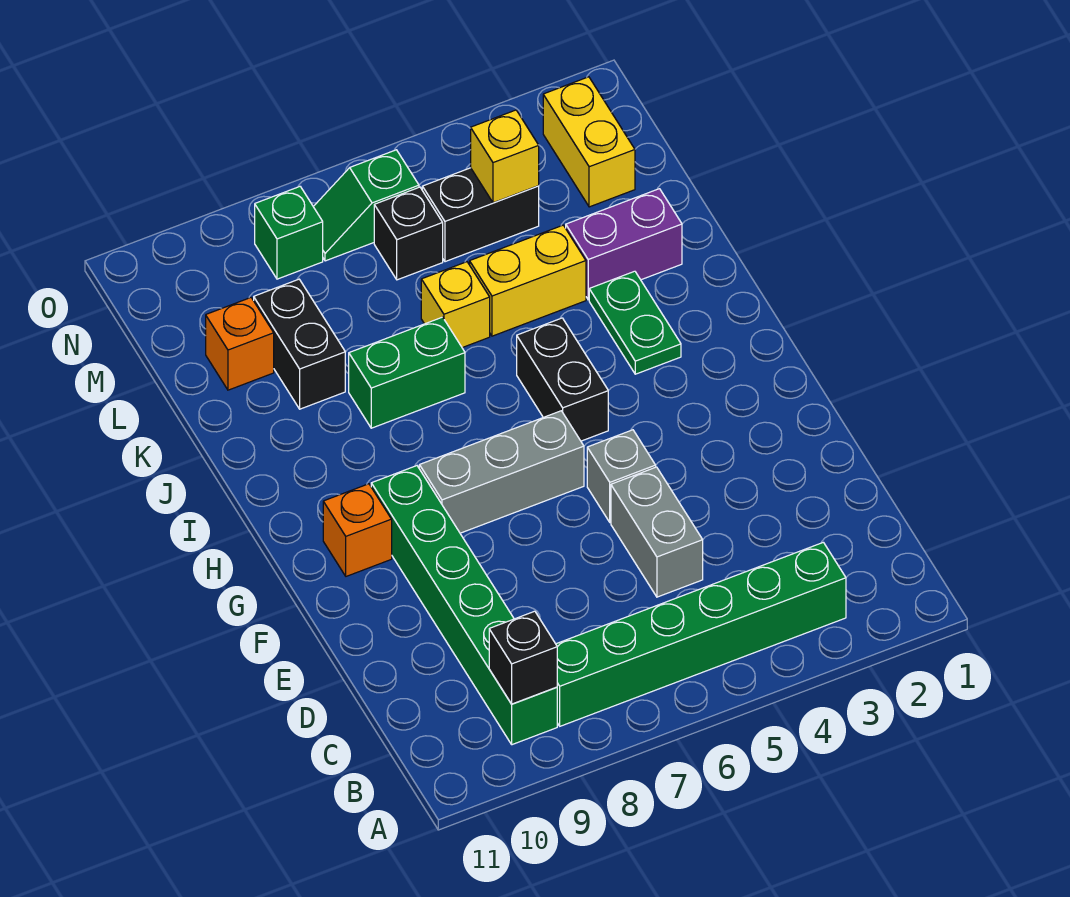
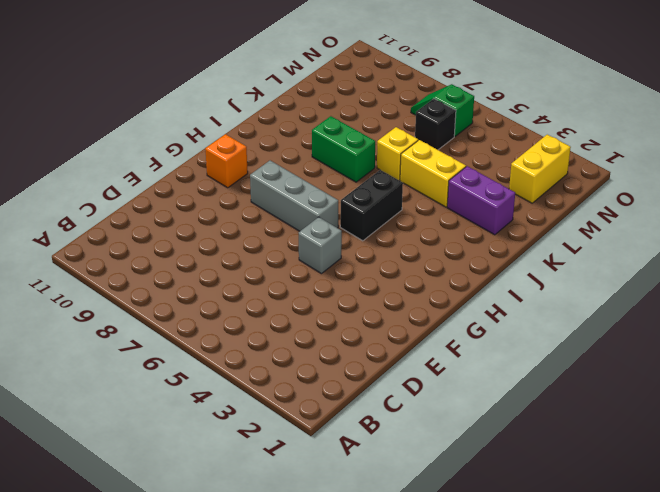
none -> green brick B3:B8 level 1
none -> green brick B9:G9 level 1
none -> grey brick D5:E5 level 1

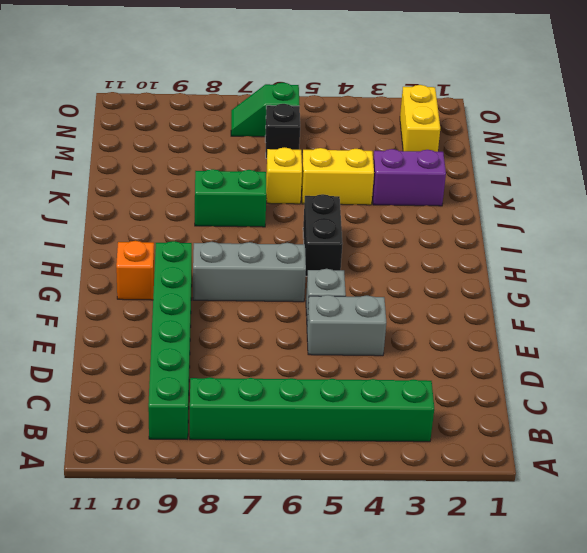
grey brick E4:E5 level 1 -> grey brick D5:E5 level 1
none -> green plate I3:J3 level 1
none -> black brick K9:L9 level 1
none -> orange brick L10 level 1

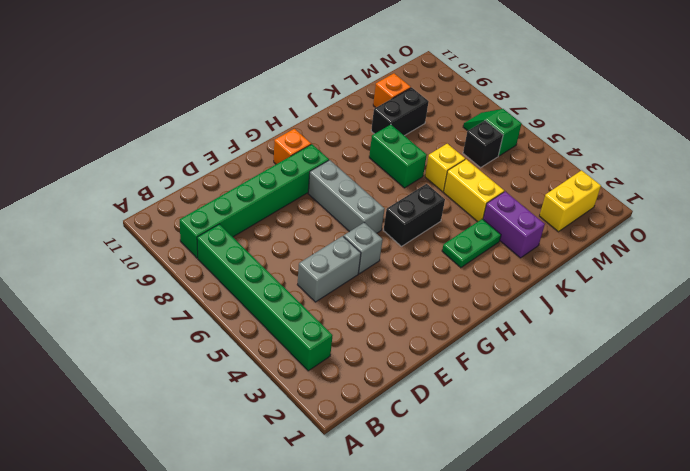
none -> black brick M4:M5 level 1
none -> green brick N8 level 1
none -> black brick B9 level 2

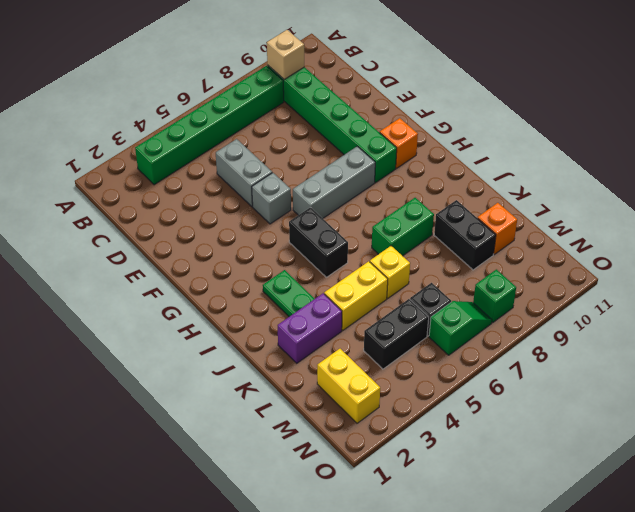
tan brick B9 level 2 -> black brick B9 level 2
none -> yellow brick M4 level 2

